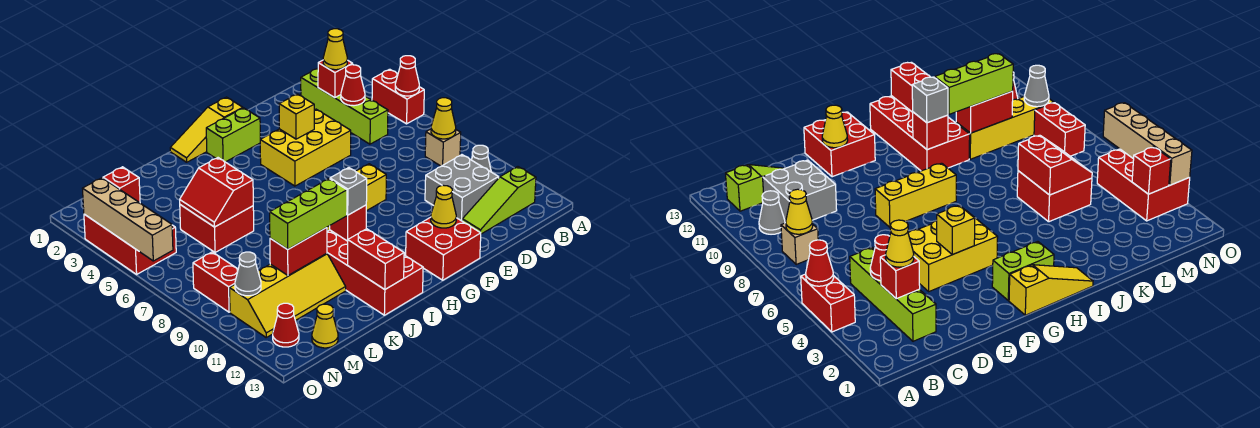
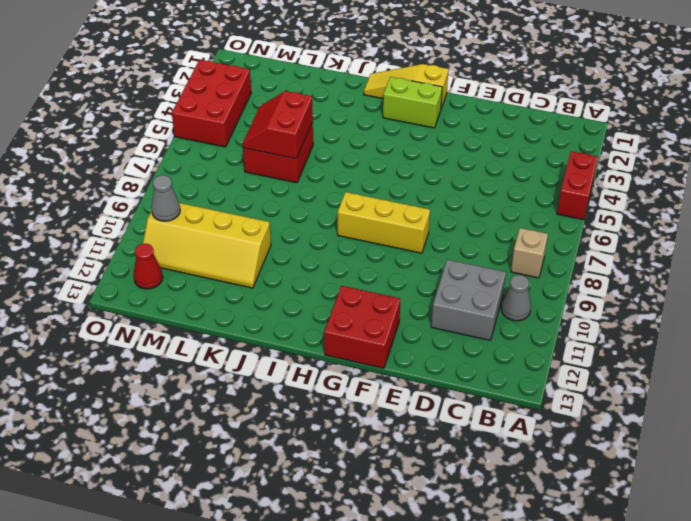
none -> lime slope B12:D12 level 1 top B
none -> lime brick C2:C5 level 1
none -> yellow brick E4:G5 level 1
none -> red brick I10:J13 level 1

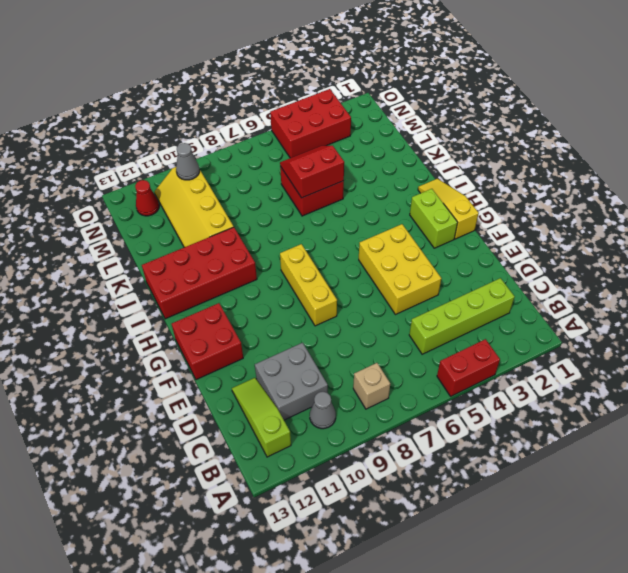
none -> yellow cone M13 level 1
none -> red brick N8:N9 level 1
none -> red cone A5 level 2
none -> yellow cone B8 level 2

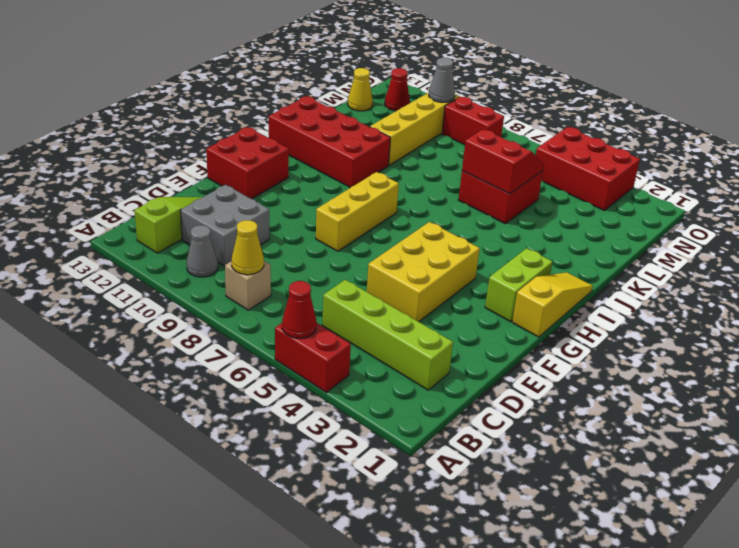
none -> red brick C3 level 2
none -> red cone C4 level 2
none -> yellow brick F4 level 2
none -> yellow cone F12 level 2

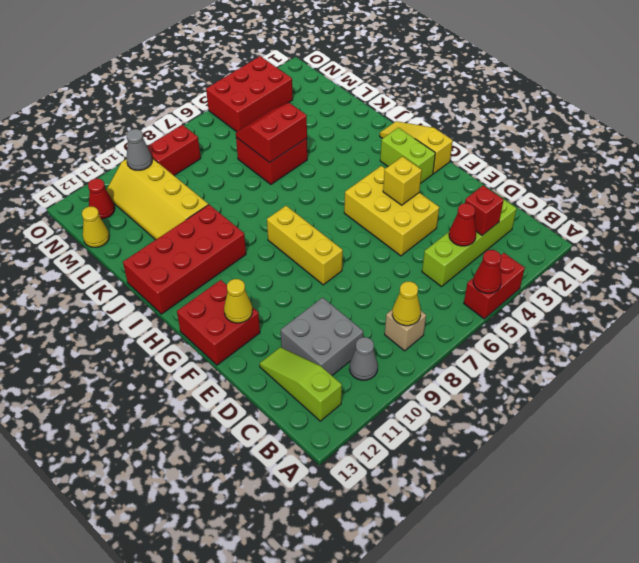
none -> red brick I10 level 2
none -> red brick J12:J13 level 2
none -> red brick K10:L10 level 2
none -> red brick N3 level 2

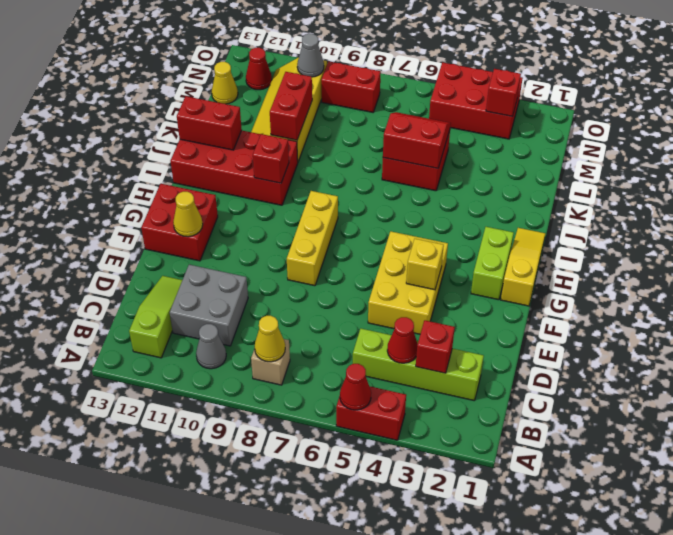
none -> tan brick O3:O6 level 2
none -> yellow cone C3 level 3
none -> grey brick I10 level 3
none -> lime brick J10:L10 level 3

